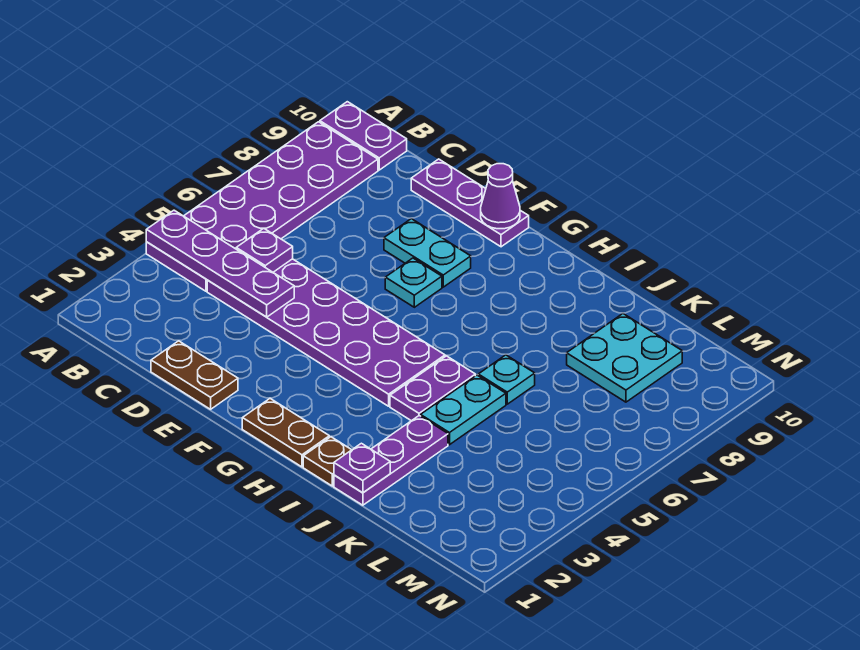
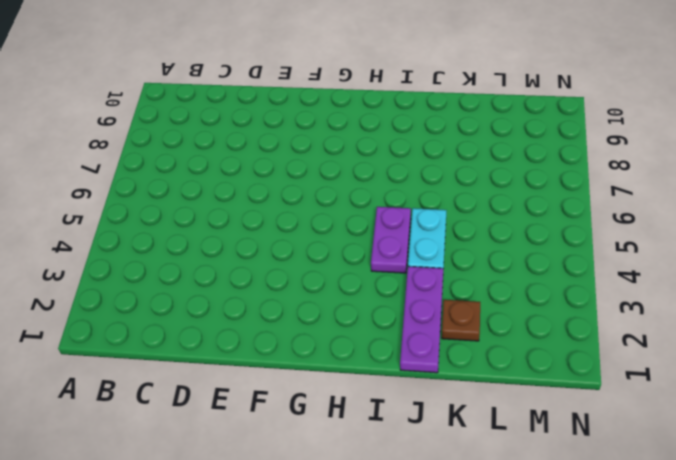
brown plate K2 level 1 -> brown plate I1 level 1
none -> purple plate A4:B9 level 1
none -> purple plate A10:B10 level 1
none -> purple plate C4:H5 level 1

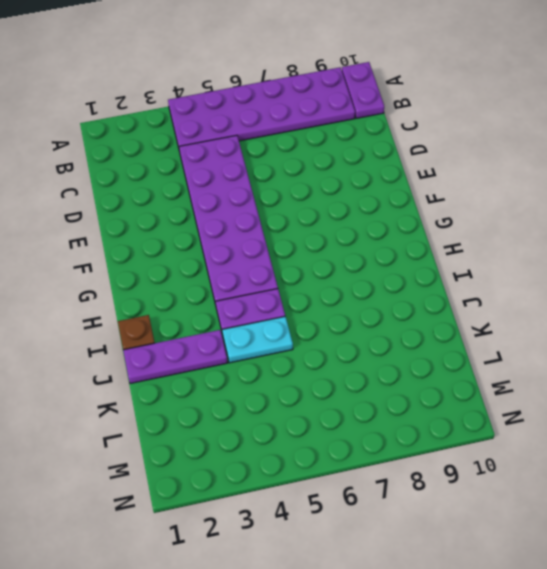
none -> brown plate D1:E1 level 1
none -> purple plate D10:F10 level 1
none -> cyan plate E8:F8 level 1

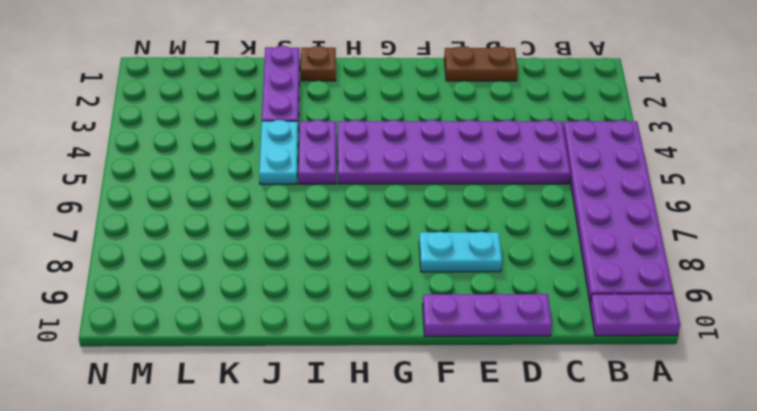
none -> cyan plate F7 level 1
none -> brown plate G1:H1 level 1
none -> cyan plate J6 level 1

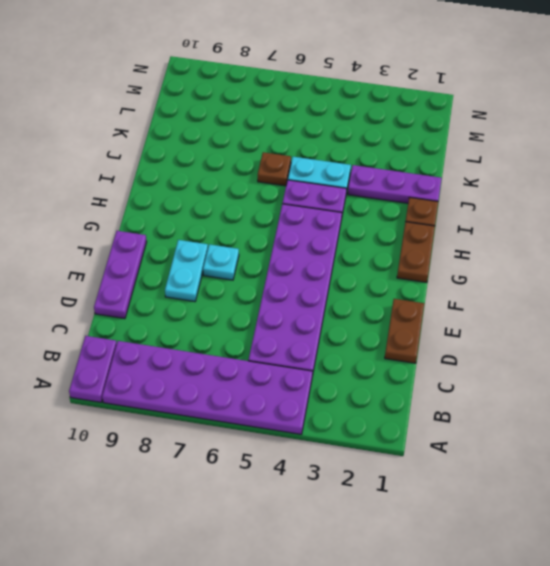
brown plate J6 level 1 -> cyan plate J6 level 1
none -> cyan plate K8:L9 level 1
none -> purple plate A4:D4 level 2
none -> purple plate C5 level 2

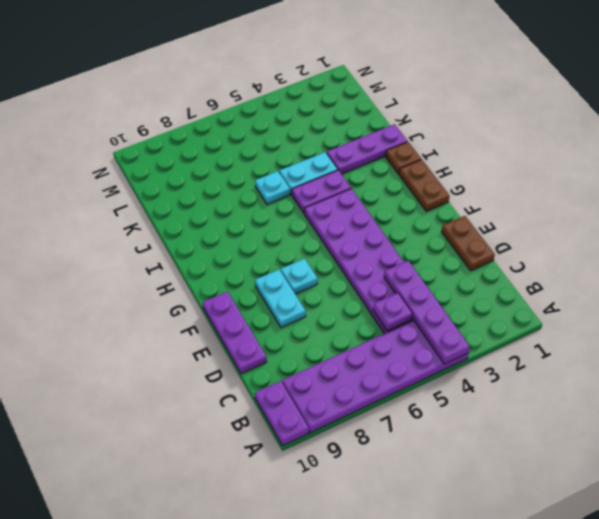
none -> cyan plate K8:L9 level 1
none -> purple cone F10 level 2
none -> purple plate J1 level 2

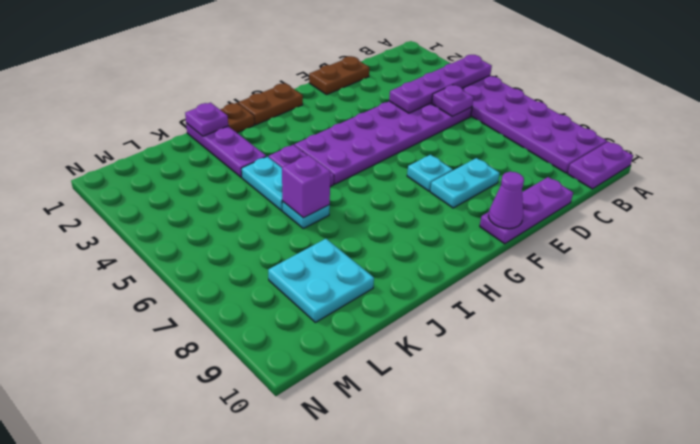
purple brick J6 level 2 -> none

